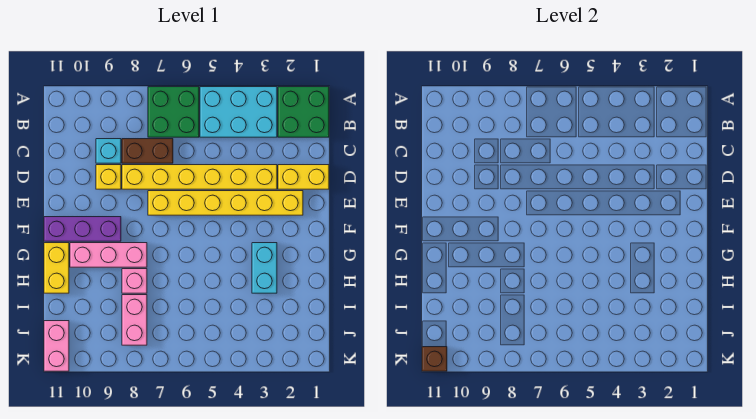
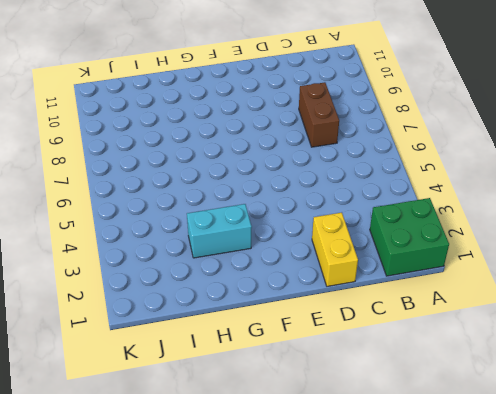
none -> cyan brick A3:B5 level 1
none -> green brick A6:B7 level 1
none -> cyan brick C9 level 1

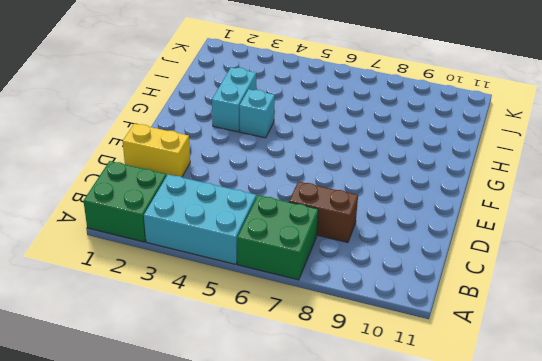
cyan brick G4 level 1 -> cyan brick C9 level 1
none -> yellow brick D3:D8 level 1
none -> yellow brick D9 level 1
none -> yellow brick E2:E7 level 1

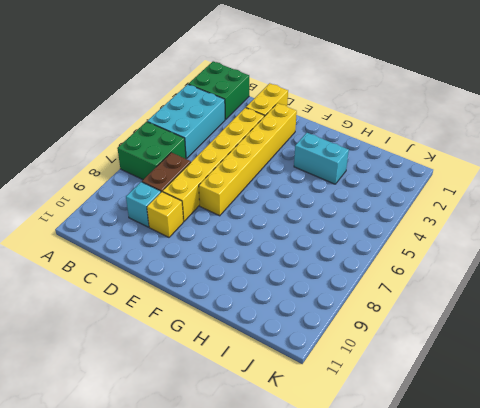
none -> purple brick F9:F11 level 1
none -> pink brick G8:G10 level 1
none -> yellow brick G11:H11 level 1

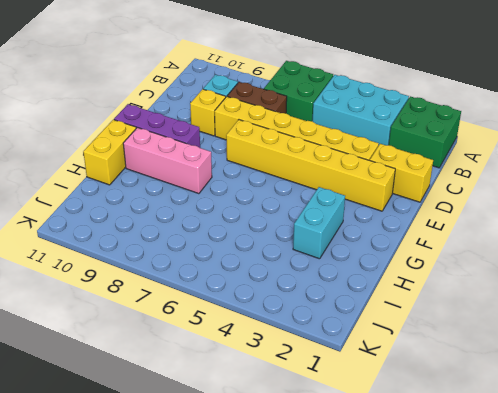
none -> pink brick H8 level 1
none -> pink brick I8:J8 level 1
none -> pink brick J11:K11 level 1

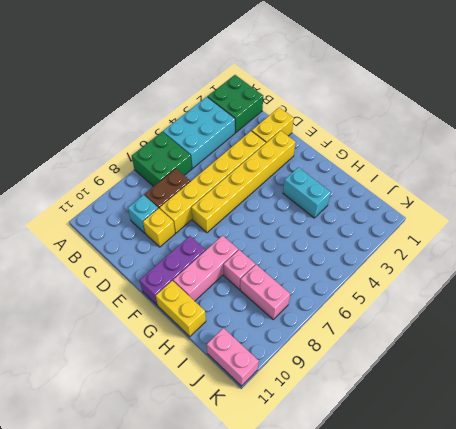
none -> brown brick K11 level 2

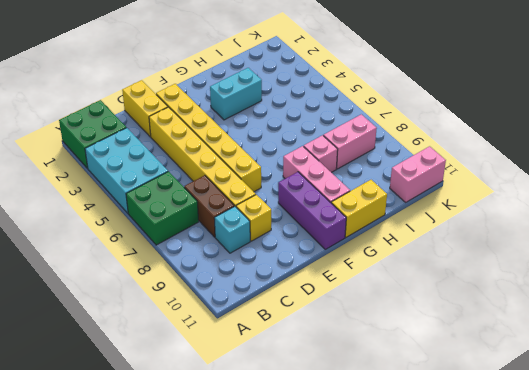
none -> brown brick K11 level 2

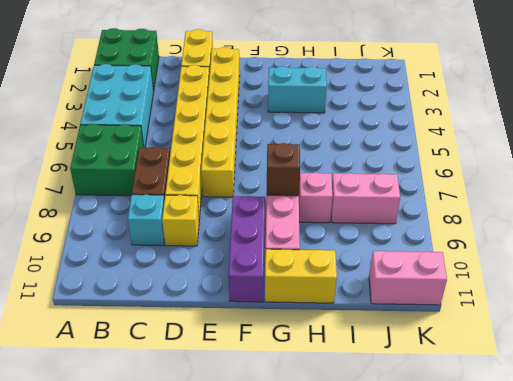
brown brick G8 level 2 -> brown brick K11 level 2

